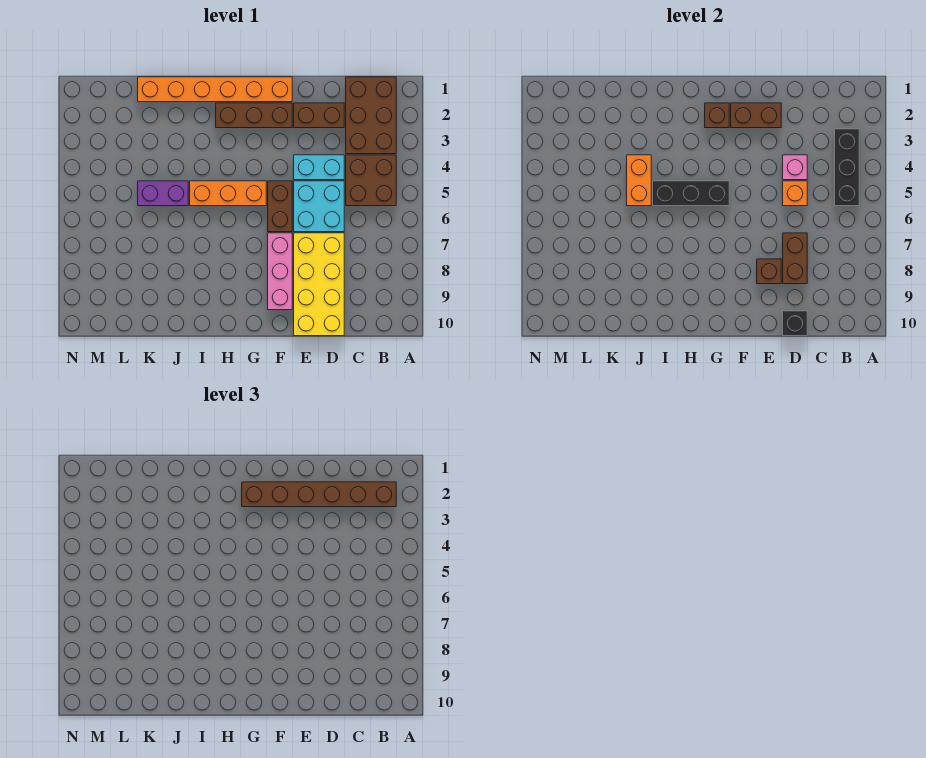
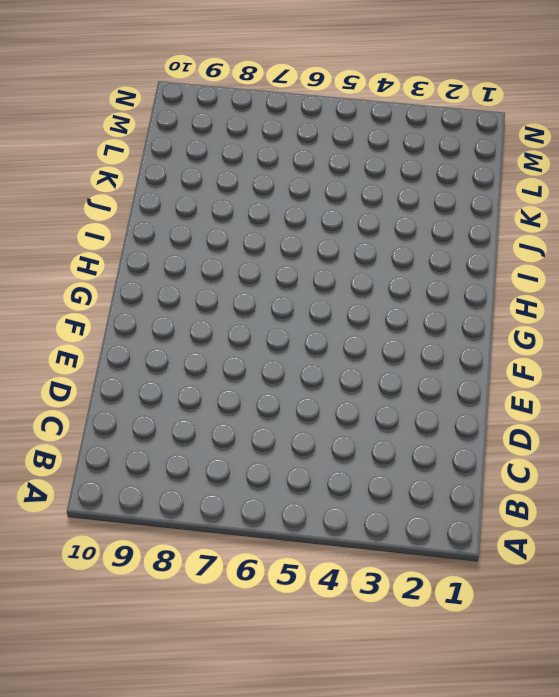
none -> brown brick B1:C3 level 1
none -> brown brick B4:C5 level 1
none -> brown brick D2:E2 level 1

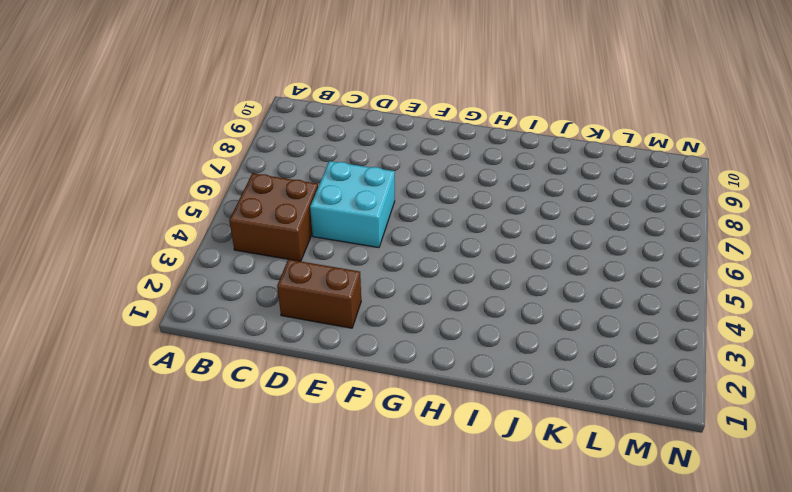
none -> brown brick B1:C3 level 1
none -> cyan brick D4:E4 level 1
none -> yellow brick D7:E10 level 1

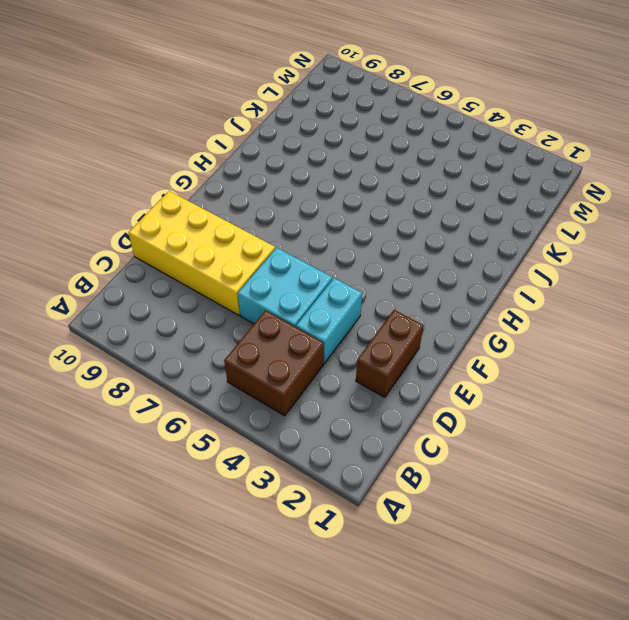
none -> brown brick B1:C3 level 1
none -> orange brick F1:K1 level 1
none -> brown brick F2:H2 level 1

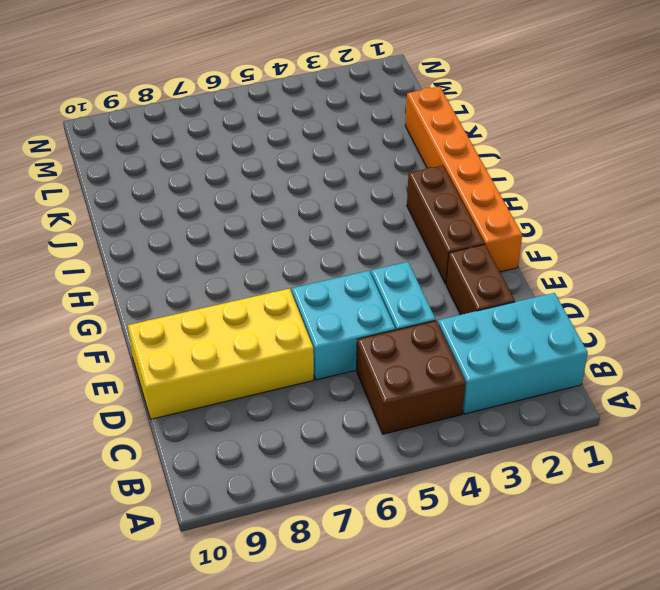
cyan brick B1:C3 level 1 -> brown brick B1:C3 level 1
none -> brown brick F5:F6 level 1
none -> pink brick F7:F9 level 1
none -> orange brick G5:I5 level 1

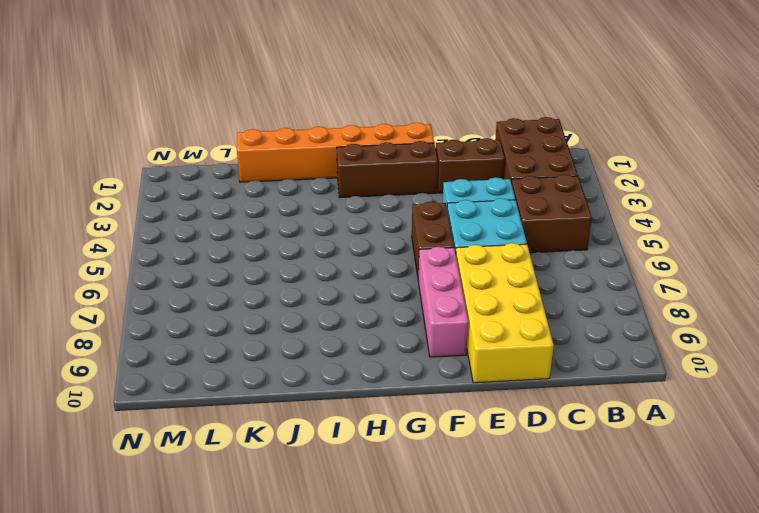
none -> orange brick G5:I5 level 1
none -> purple brick J5:K5 level 1
none -> black brick B3:B5 level 2

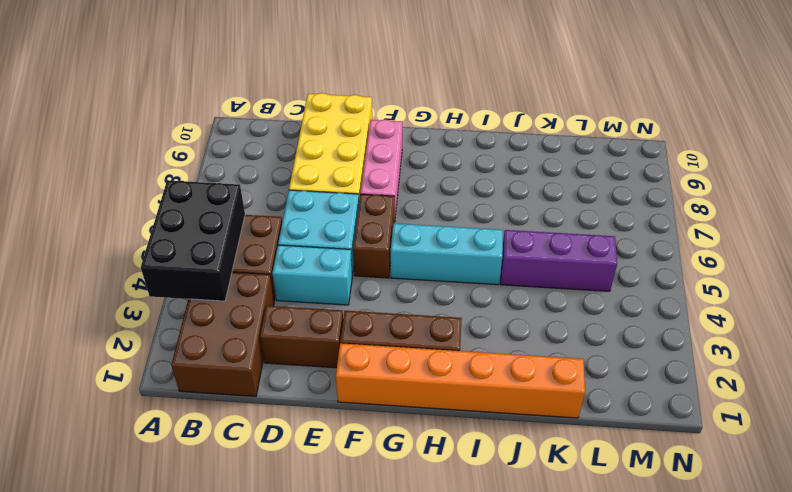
black brick A3:B5 level 2 -> black brick B3:B5 level 2
cyan brick G5:I5 level 1 -> orange brick G5:I5 level 1
purple brick J5:L5 level 1 -> purple brick J5:K5 level 1
none -> pink brick D4 level 2
none -> orange brick D5 level 2
none -> brown brick D7:D8 level 2

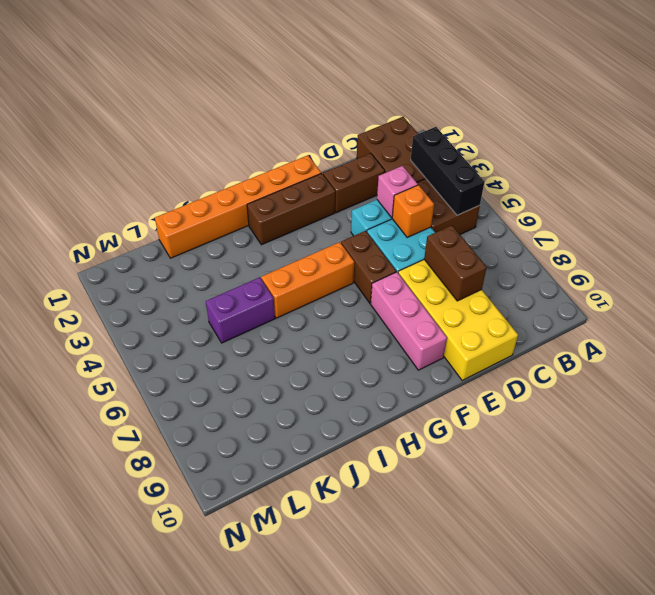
none -> black brick D10 level 2
none -> brown brick E2:F2 level 2
none -> brown brick E8 level 2

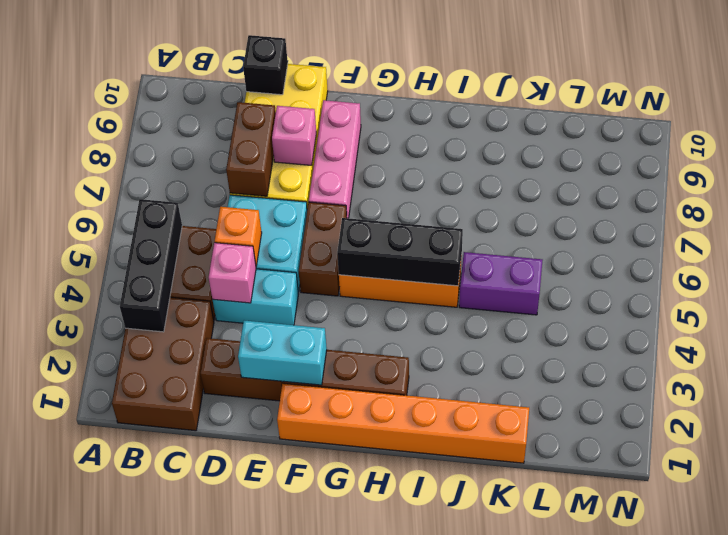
cyan brick E2:F2 level 2 -> brown brick E2:F2 level 2
pink brick E8 level 2 -> brown brick E8 level 2
none -> brown brick G2 level 2
none -> orange brick J4:J5 level 2
none -> brown brick B2:G2 level 3

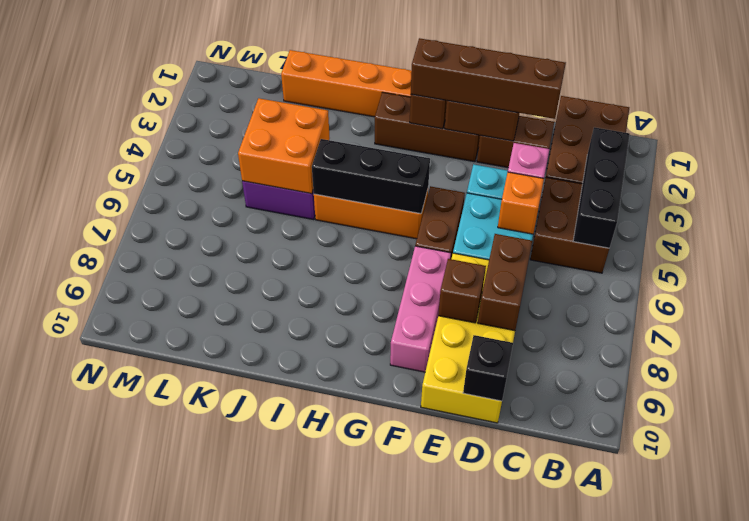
brown brick D2:G2 level 3 -> brown brick B2:G2 level 3
orange brick J4:K5 level 2 -> orange brick J4:J5 level 2

